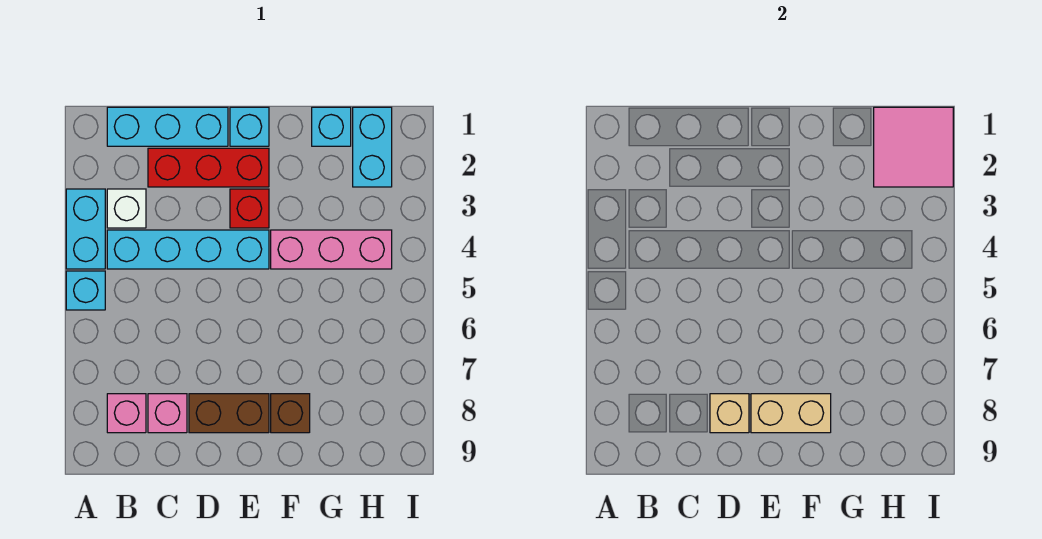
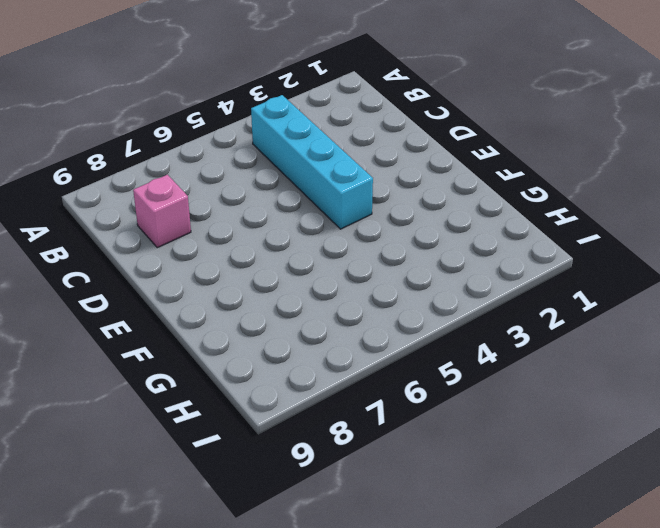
none -> cyan brick A3:A4 level 1
none -> cyan brick A5 level 1
none -> cyan brick B1:D1 level 1

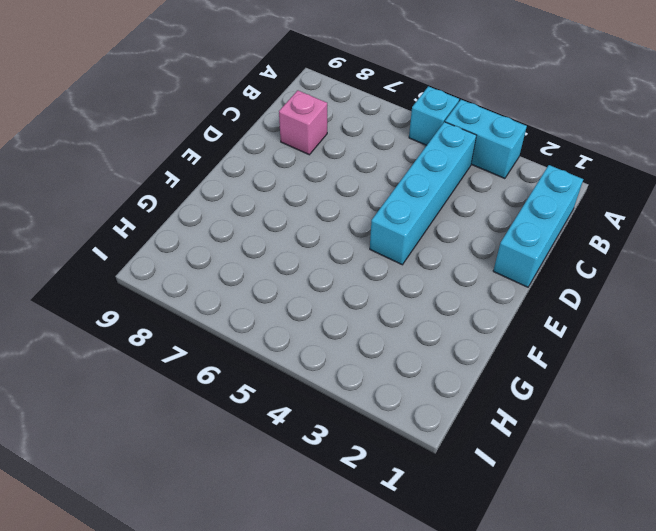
none -> white brick B3 level 1
none -> pink brick B8 level 1
none -> red brick C2:E2 level 1

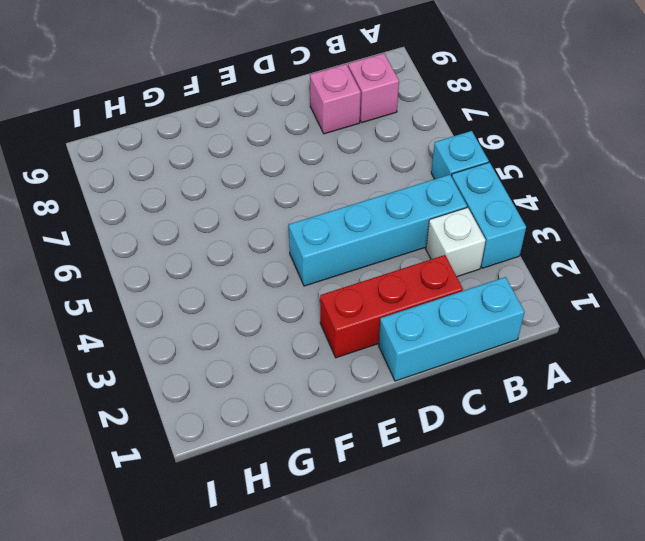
none -> brown brick D8:E8 level 1
none -> cyan brick E1 level 1
none -> red brick E3 level 1

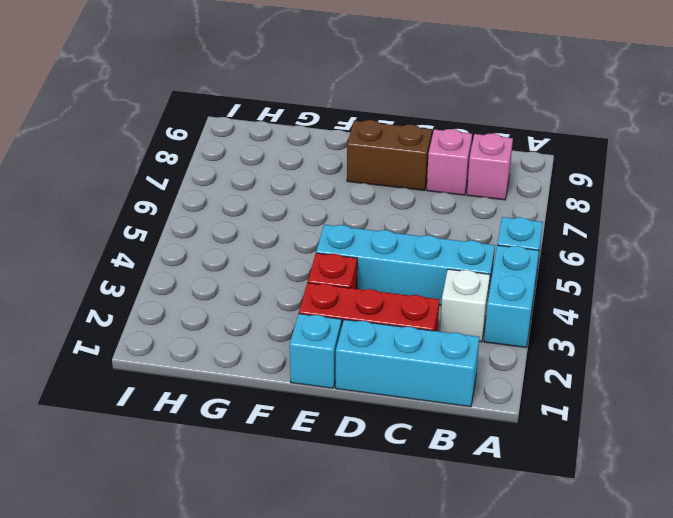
none -> pink brick F4:H4 level 1
none -> brown brick F8 level 1
none -> cyan brick G1 level 1

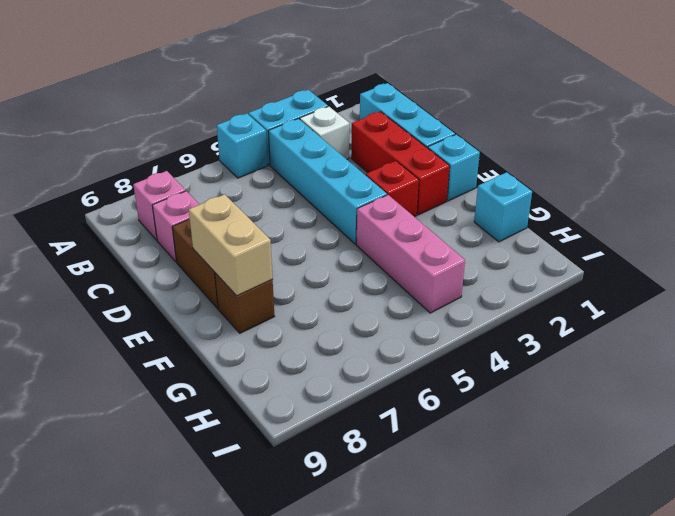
none -> cyan brick H1:H2 level 1
none -> tan brick D8 level 2
none -> pink tile H1:I2 level 2

